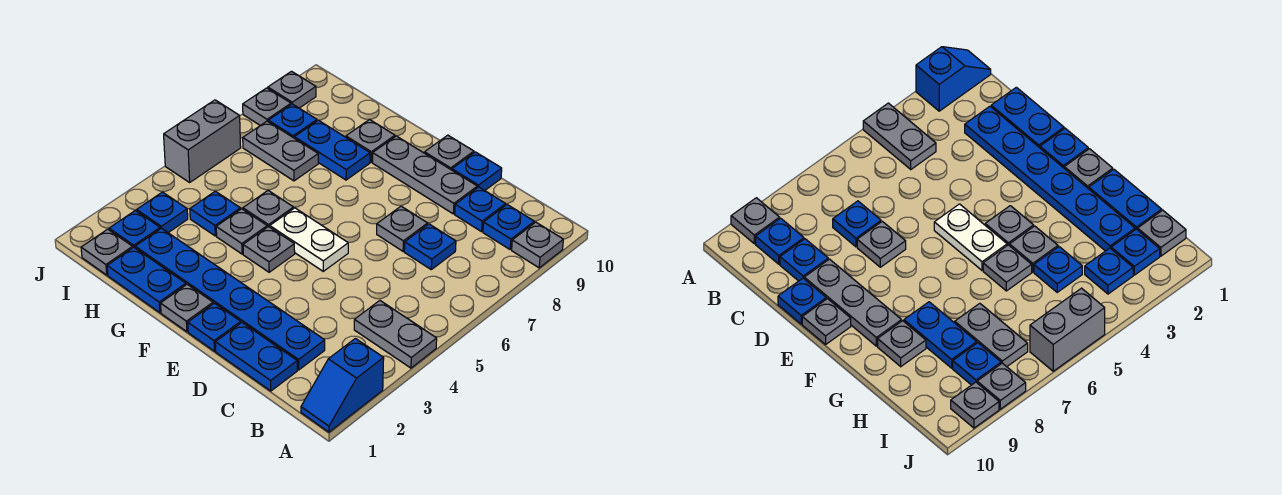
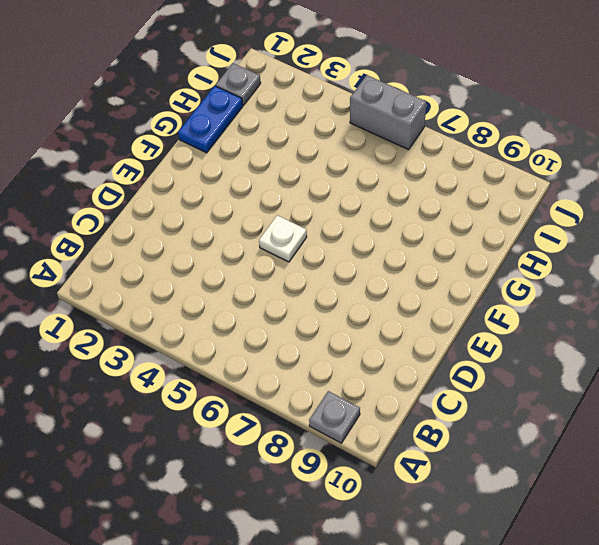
white plate E5 level 1 -> white plate E5:F5 level 1
none -> blue slope A1:A2 level 1 top 2
none -> grey plate A4:B4 level 1
none -> blue plate B9 level 1
none -> blue plate C1:D1 level 1

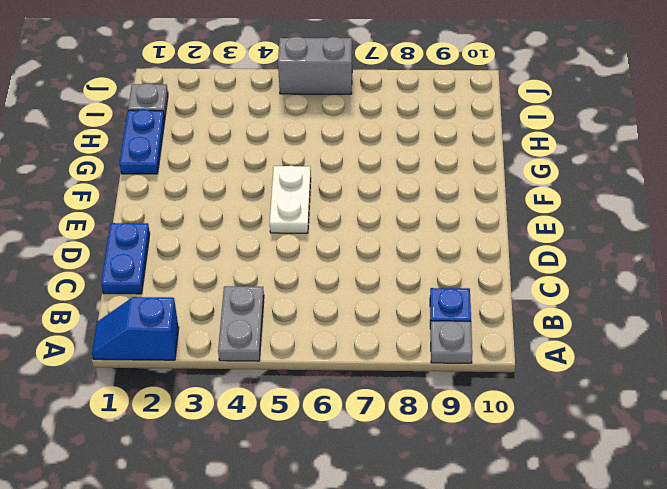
none -> blue plate C2:H2 level 1
none -> blue plate C7 level 1
none -> blue plate C9 level 1
none -> grey plate D7 level 1

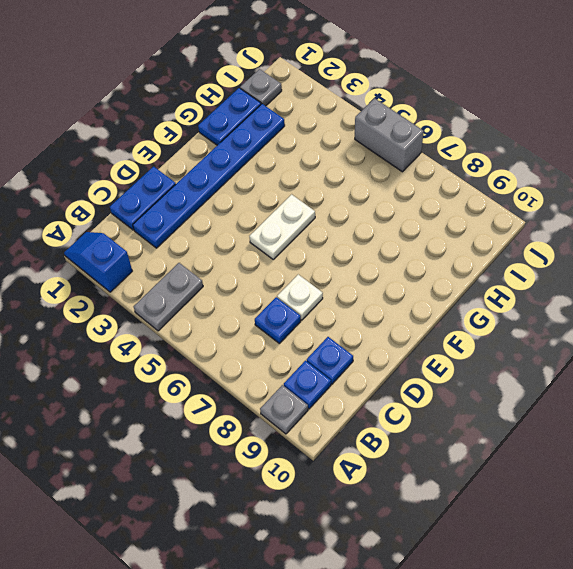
white plate D7 level 1 -> grey plate D7 level 1
none -> grey plate D9:F9 level 1
none -> blue plate D10 level 1
none -> blue plate E1 level 1
none -> grey plate E10 level 1

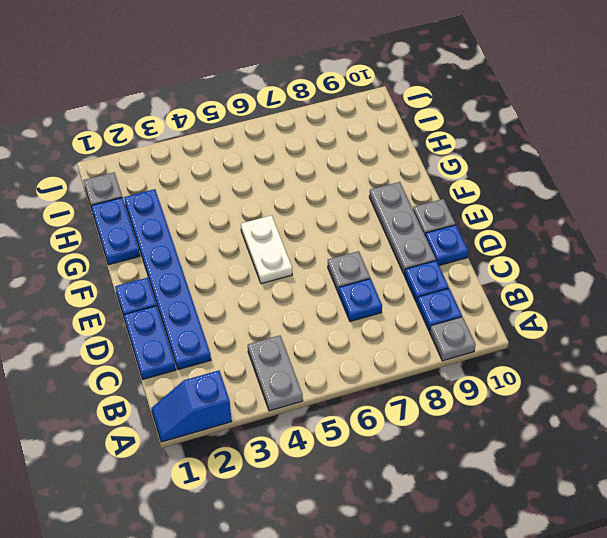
none -> grey plate F1 level 1
none -> grey plate F4 level 1
none -> grey plate G4 level 1
none -> grey plate G5 level 1

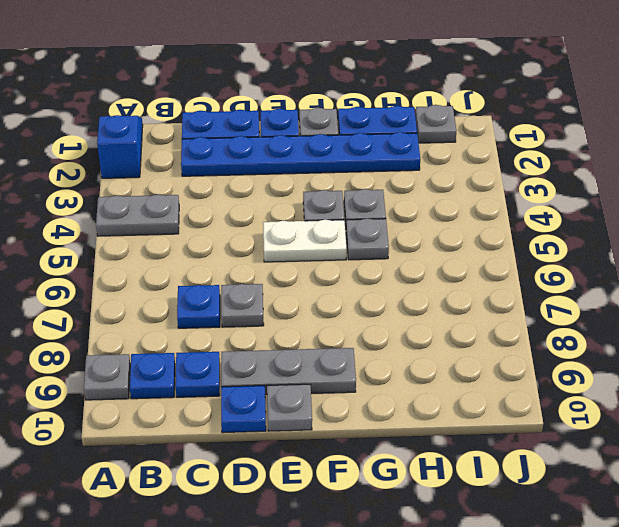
none -> blue plate G8:H8 level 1
none -> grey plate G9 level 1
none -> blue plate H4 level 1
none -> grey plate H7:I7 level 1

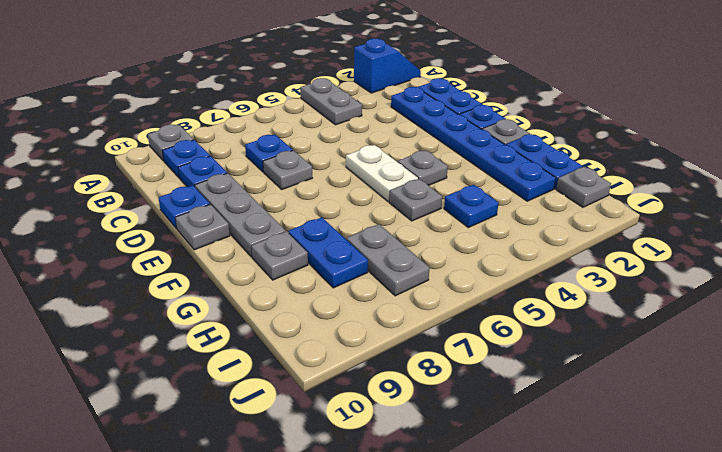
none -> grey plate G4 level 1
none -> blue plate I2 level 1
none -> blue plate I3 level 1
none -> blue plate I8 level 1

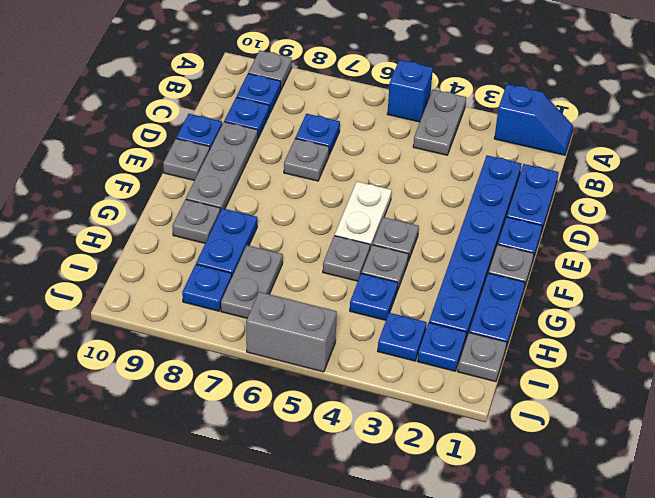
blue brick A5 level 1 -> none
none -> grey plate J8 level 1
none -> grey plate J9 level 1

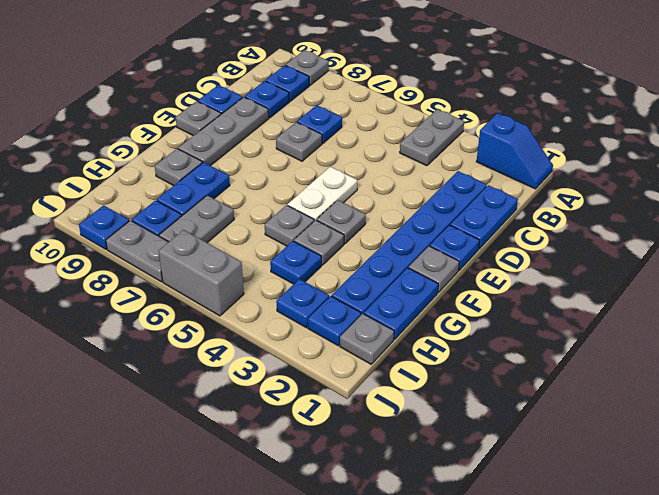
grey plate J7:J8 level 1 -> grey plate J8 level 1
blue plate J9 level 1 -> grey plate J9 level 1

